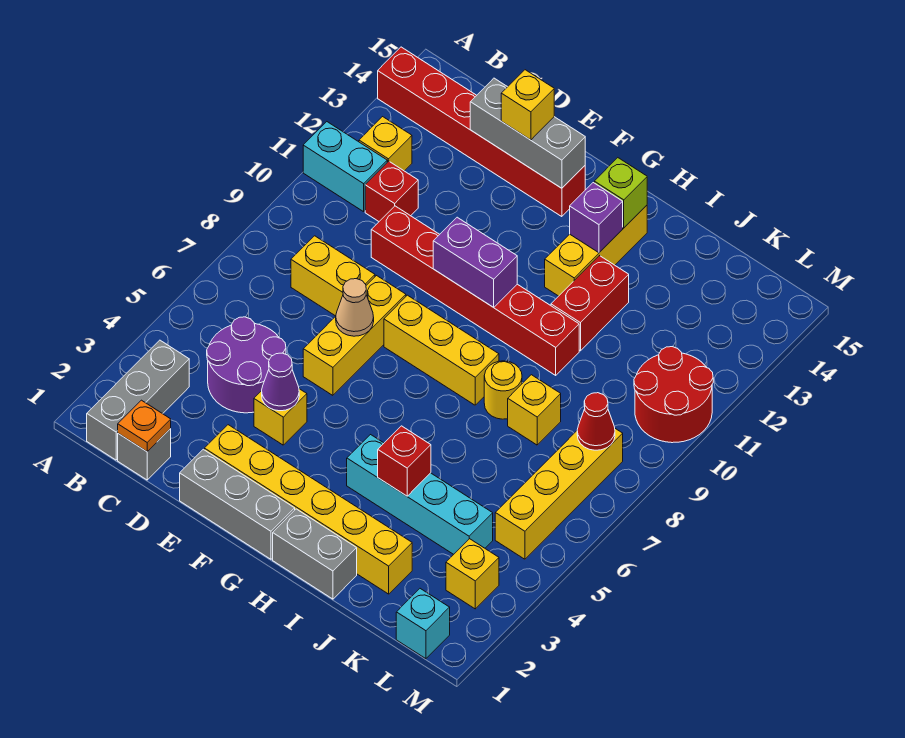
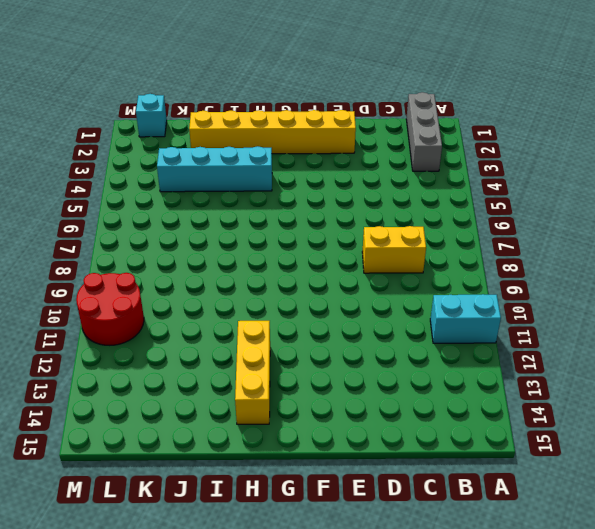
none -> red brick A14:F14 level 1
none -> yellow brick B12 level 1
none -> grey brick C1 level 1
none -> purple round brick C4:D5 level 1

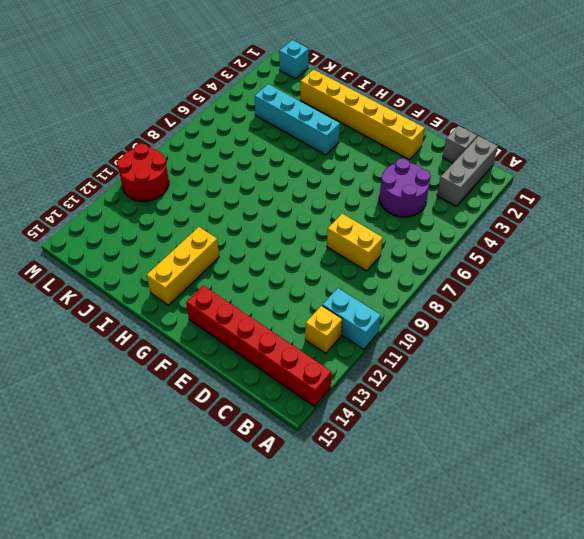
none -> red brick C11 level 1
none -> red brick D10:I10 level 1
none -> grey brick E1:G1 level 1
none -> yellow brick E4 level 1

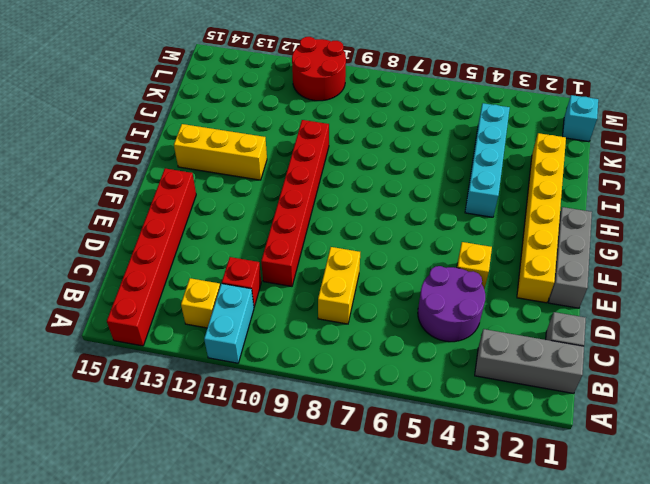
none -> yellow brick E6:E8 level 1
none -> yellow brick F8:H8 level 1
none -> grey brick H1:I1 level 1
none -> yellow round brick I8 level 1

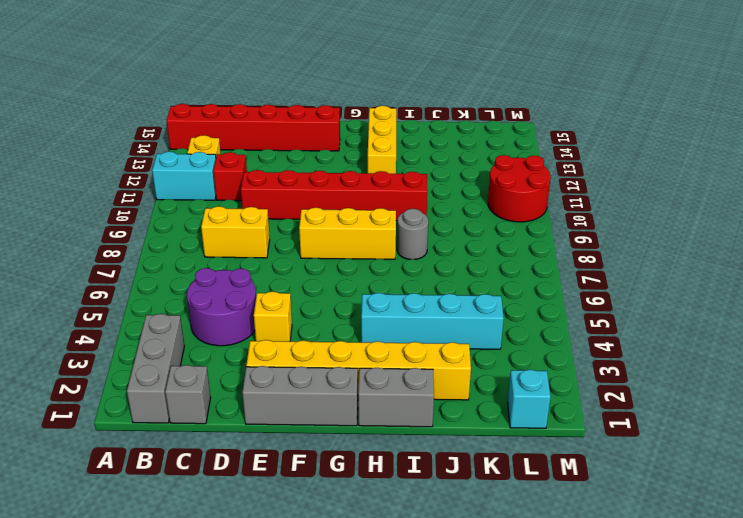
grey round brick I8 level 1 -> yellow round brick I8 level 1
none -> yellow brick E6:E8 level 1
none -> red brick I11:I12 level 1
none -> yellow brick J8 level 1
none -> yellow brick L3 level 1

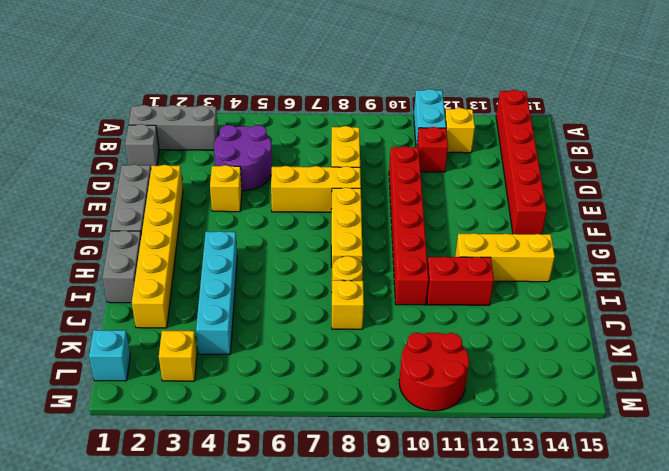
none -> yellow brick L5:L8 level 1
none -> orange plate C1 level 2
none -> grey brick D14:F14 level 2
none -> purple cone E4 level 2

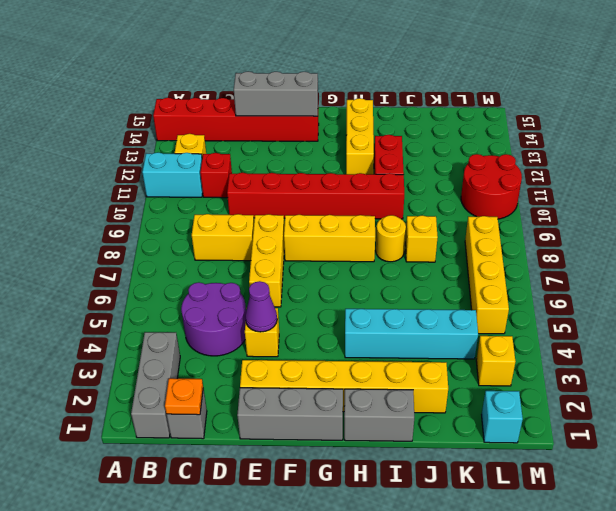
none -> tan cone E7 level 2
none -> purple brick F10:G10 level 2
none -> purple brick H13 level 2
none -> lime brick H14 level 2

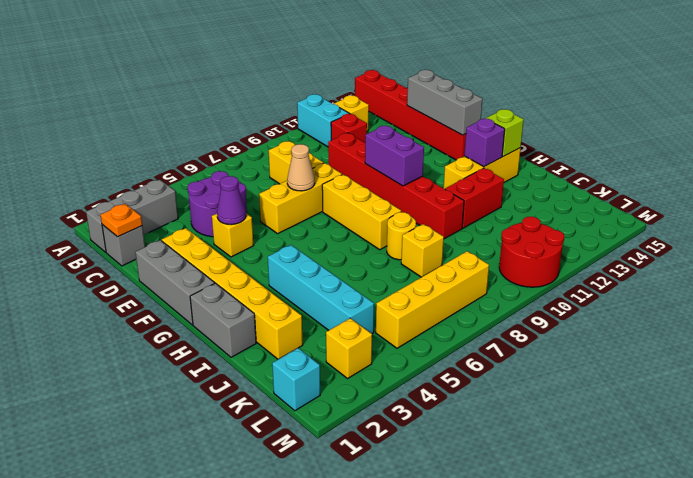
none -> red brick I4 level 2
none -> red cone L8 level 2
none -> yellow brick E14 level 3

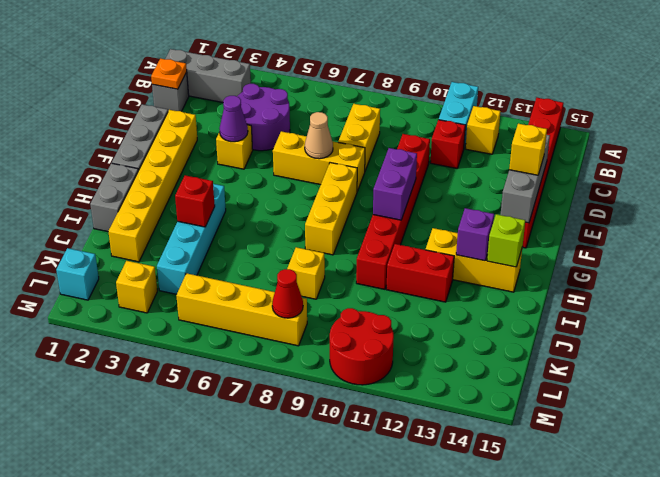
none -> yellow round brick I8 level 1

